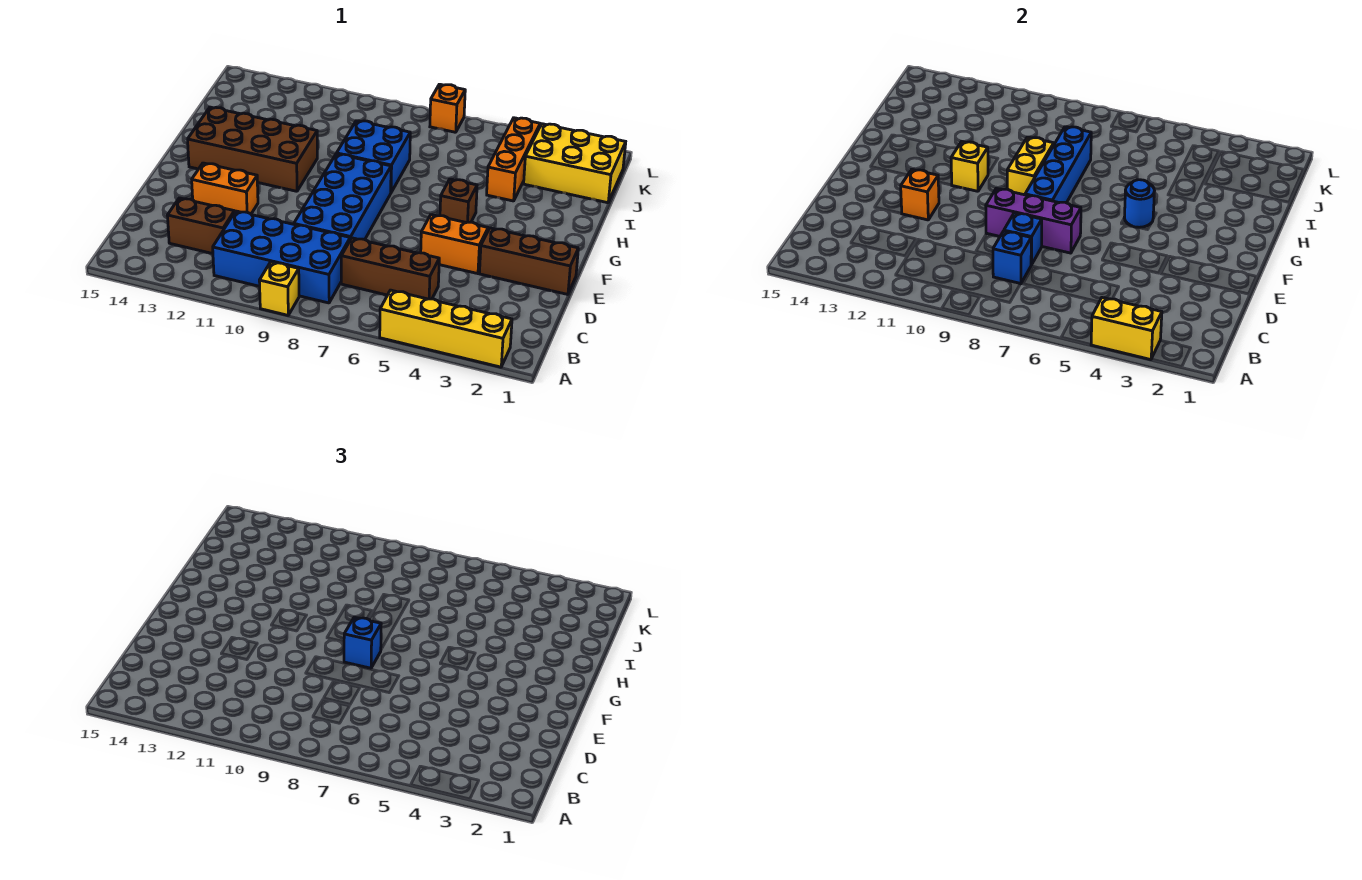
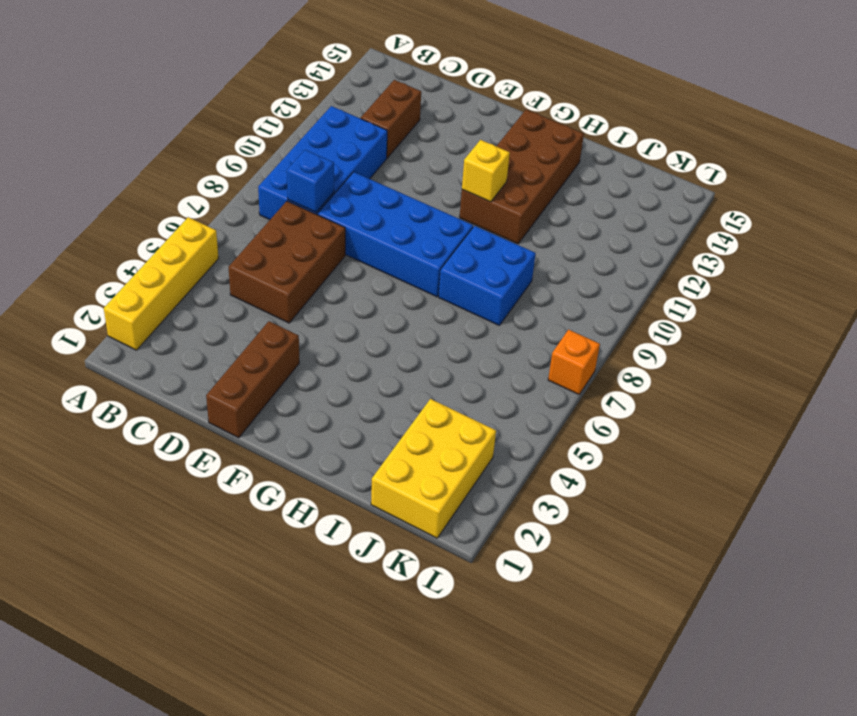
brown brick C5:D7 level 1 -> brown brick C5:C7 level 1
none -> yellow brick A9 level 1
none -> orange brick E4:E5 level 1
none -> orange brick E12:E13 level 1

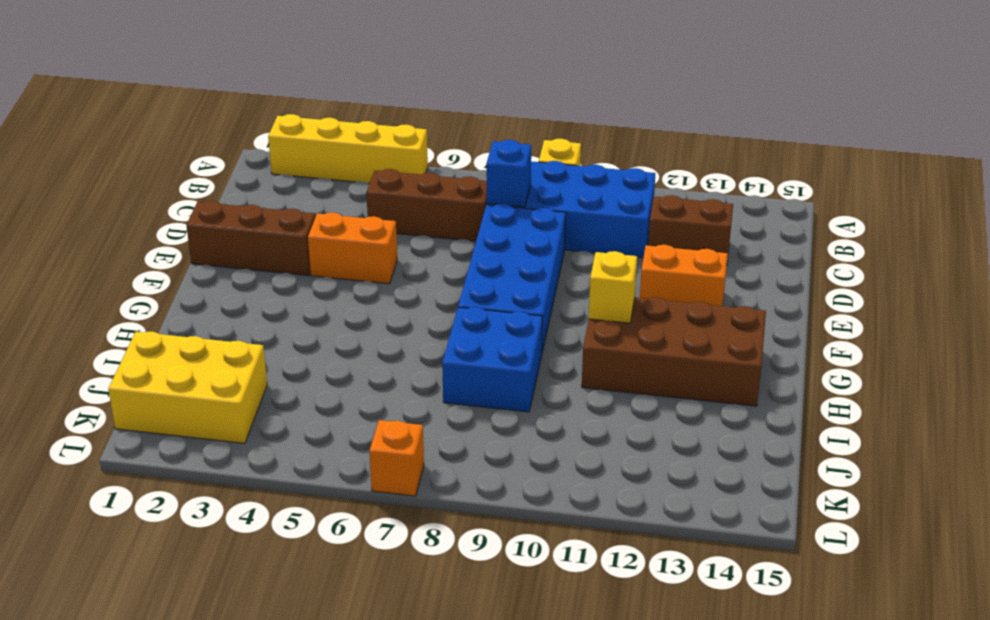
none -> brown brick G5 level 1
none -> orange brick I4:K4 level 1
none -> yellow brick A3:A4 level 2

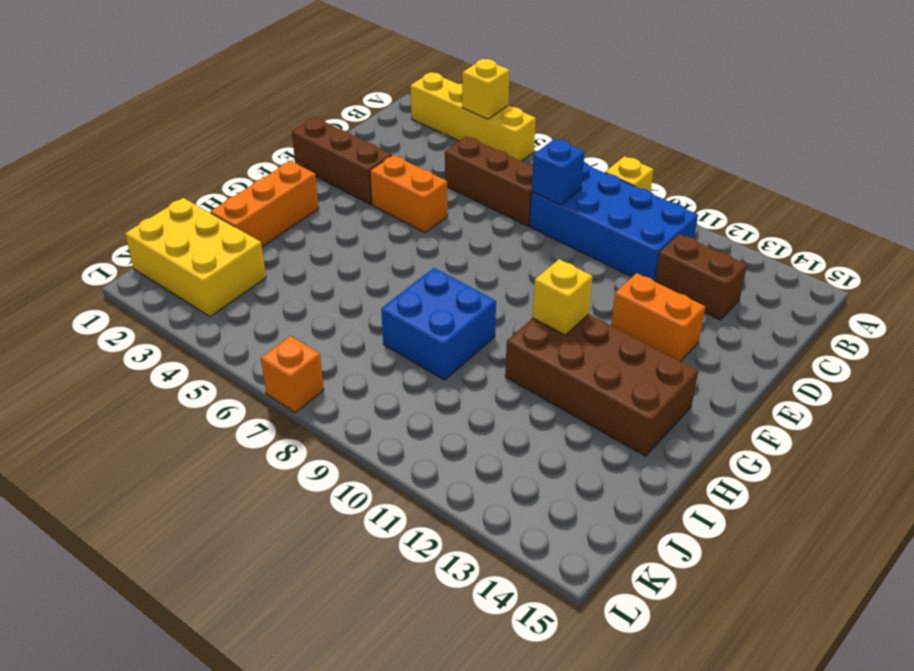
yellow brick A4 level 2 -> yellow brick A3:A4 level 2
orange brick G2:I2 level 1 -> orange brick I4:K4 level 1
none -> blue brick D8:G9 level 1
none -> brown brick G5 level 1
none -> blue brick D8 level 2

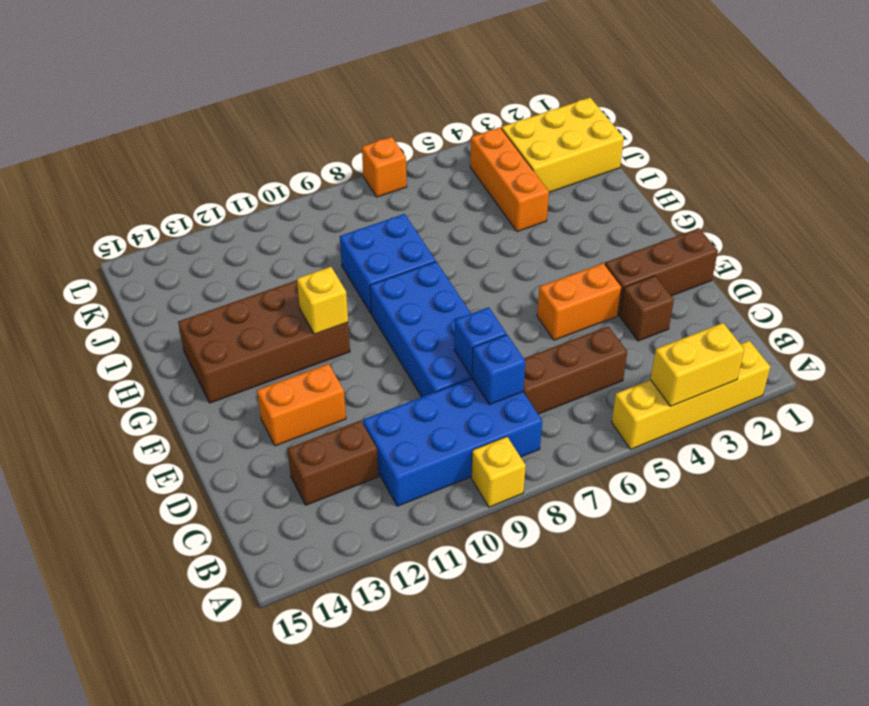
brown brick D3 level 1 -> brown brick G5 level 1
none -> purple brick E7:E9 level 2
none -> orange brick E12 level 2
none -> blue brick F8:I8 level 2

